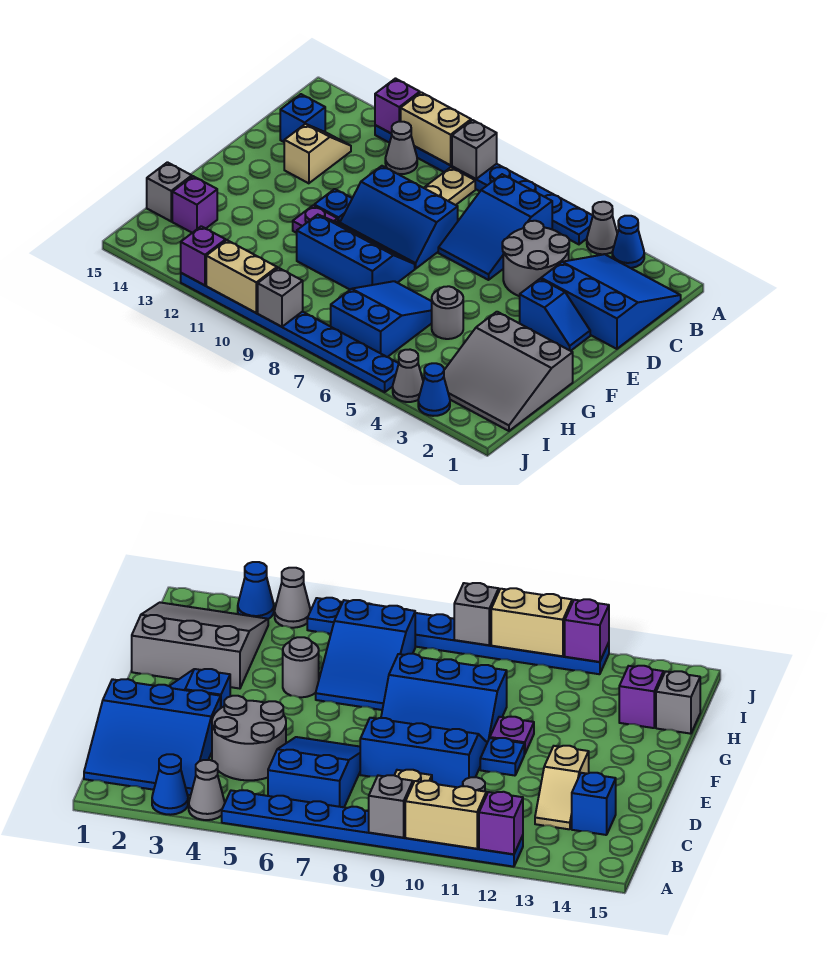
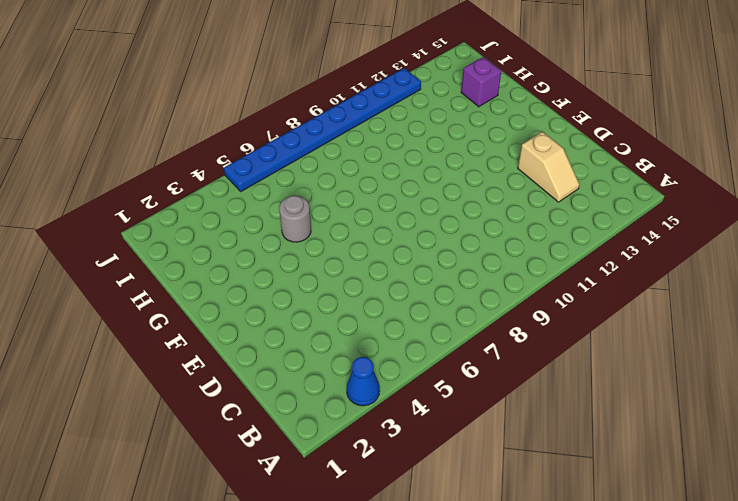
none -> grey cone A4 level 1
none -> blue plate A5:A12 level 1
none -> blue slope B1:D3 level 1 top D

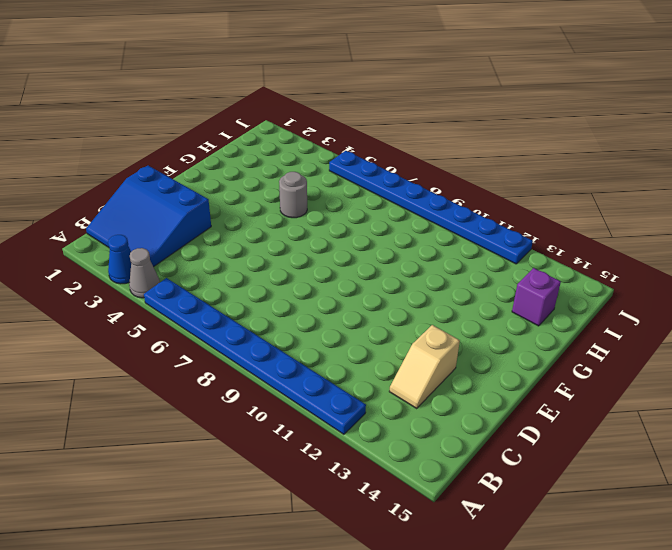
none -> blue slope B6:D7 level 1 top B
none -> tan plate B9:C9 level 1
none -> grey cone B11 level 1

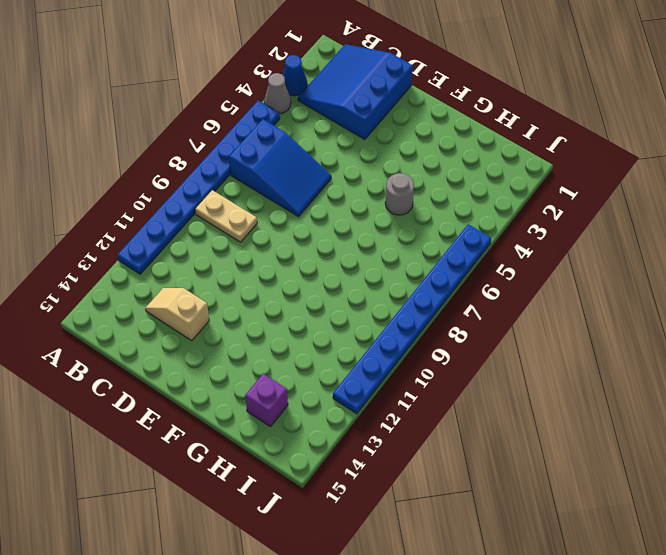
none -> grey cone B11 level 1
none -> grey round brick C4:D5 level 1
none -> blue brick C14 level 1

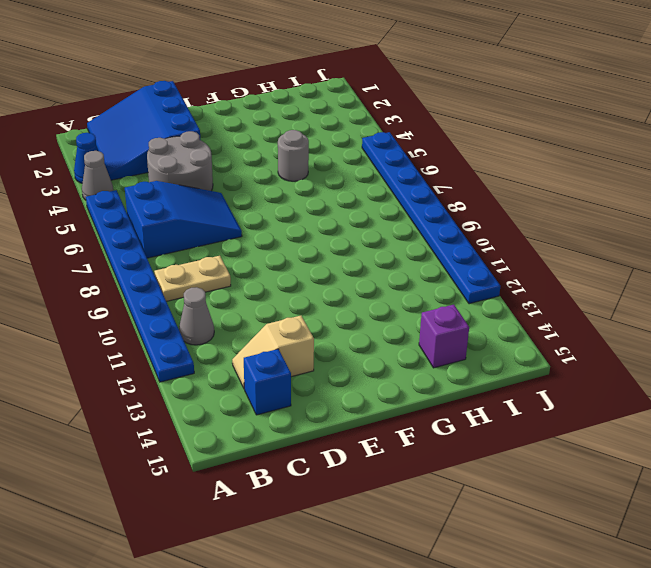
none -> blue slope D8:E10 level 1 top D
none -> blue slope E2:E3 level 1 top 3
none -> blue plate E11 level 1

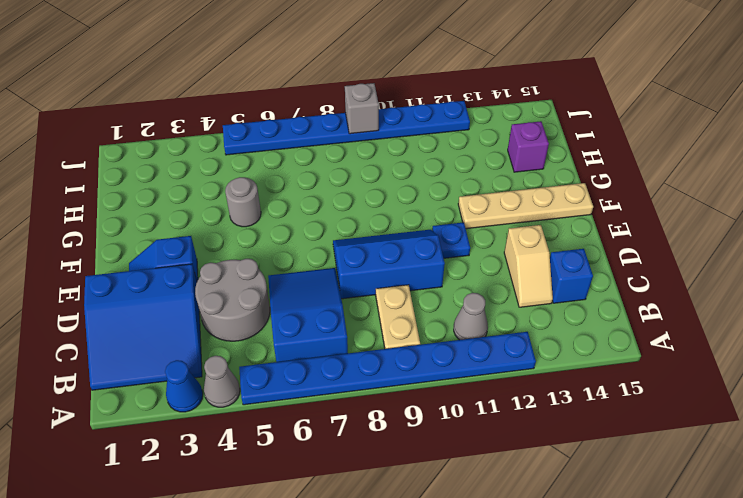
tan plate F12:F15 level 1 -> none
none -> blue slope F8:G10 level 1 top G
none -> purple plate F11 level 1
none -> grey slope G1:I3 level 1 top G

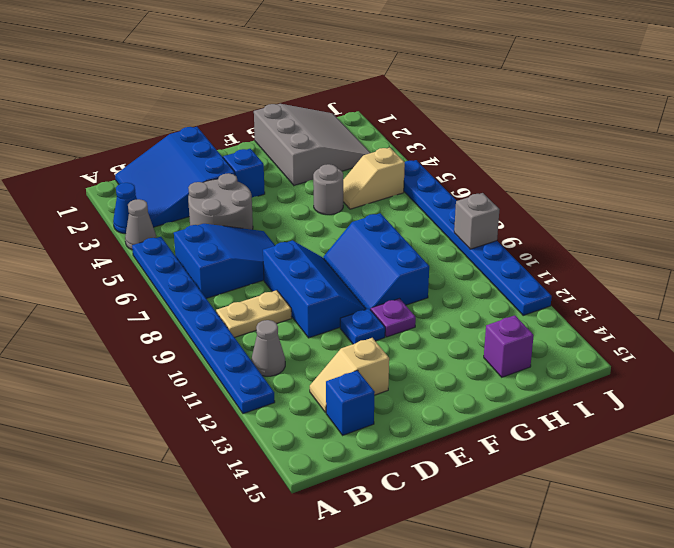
tan slope H5:I5 level 1 top I -> none
none -> blue slope G6:I7 level 1 top I
none -> grey brick H15 level 1
none -> blue cone J3 level 1

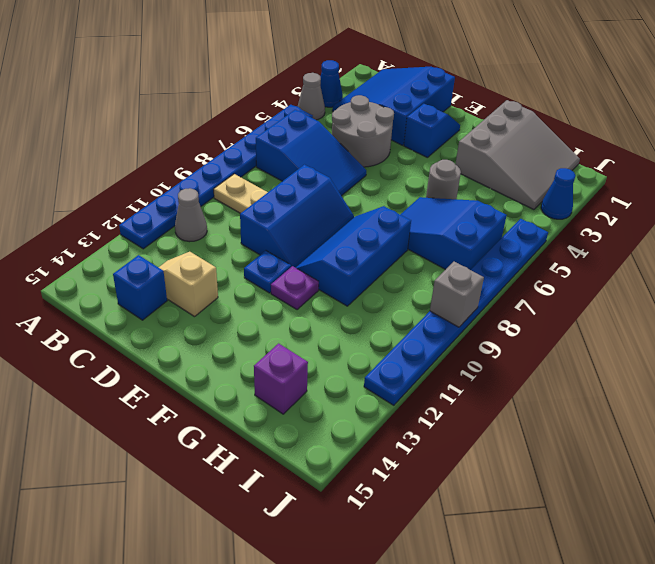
none -> grey brick H15 level 1
none -> grey cone J4 level 1
none -> grey brick A9 level 2

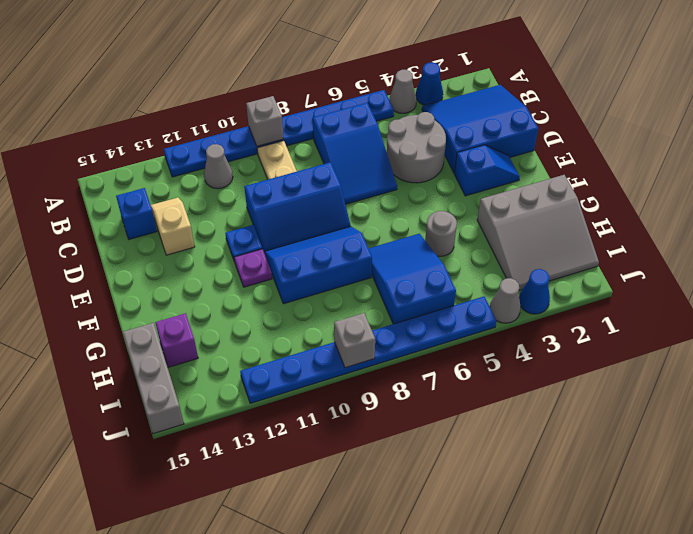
grey brick H15:J15 level 1 -> grey brick H15 level 1
none -> tan brick A10:A11 level 2
none -> purple brick A12 level 2
none -> tan brick J10:J11 level 2

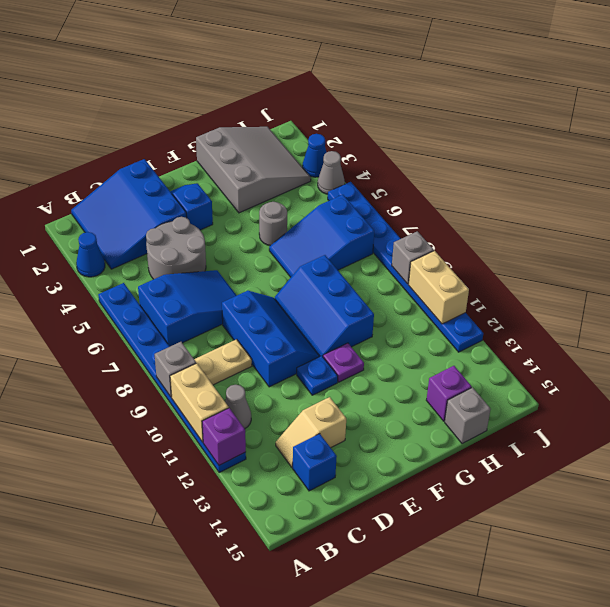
none -> grey cone A4 level 1
none -> purple brick J12 level 2

